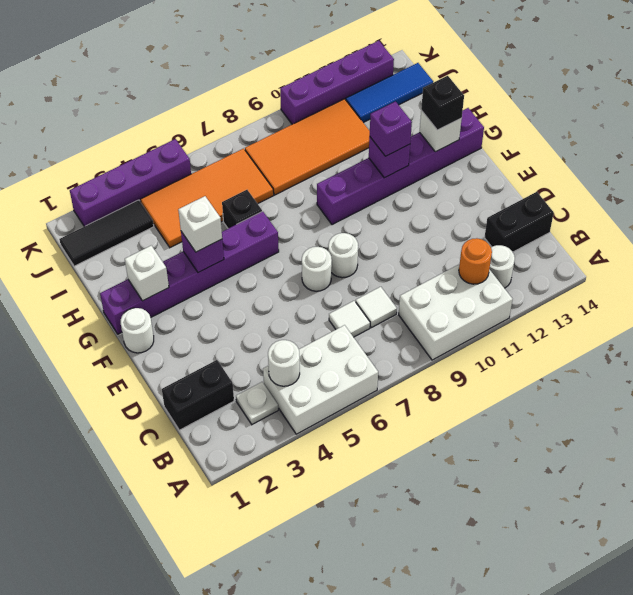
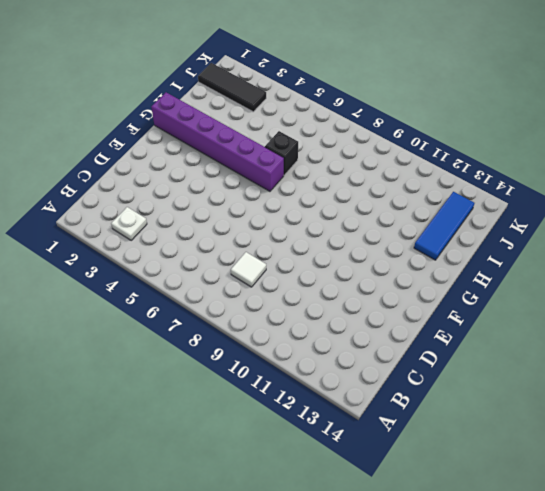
blue tile H13:J13 level 1 -> blue tile J12:J14 level 1
none -> white brick A4:B6 level 1
none -> white brick A9:B11 level 1
none -> white round brick B12 level 1

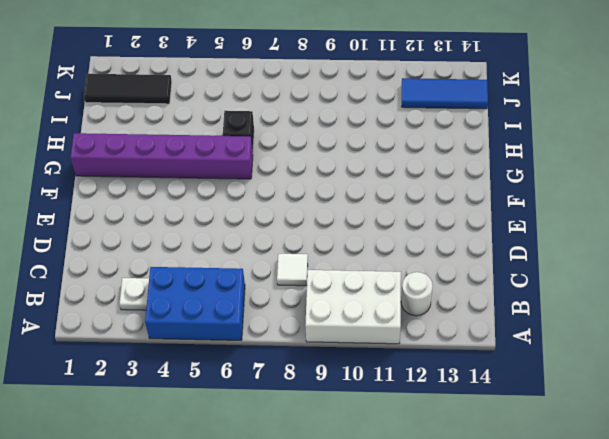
blue brick A4:B6 level 1 -> white brick A4:B6 level 1
none -> black brick C1:C2 level 1
none -> white tile C7 level 1
none -> black brick C13:C14 level 1

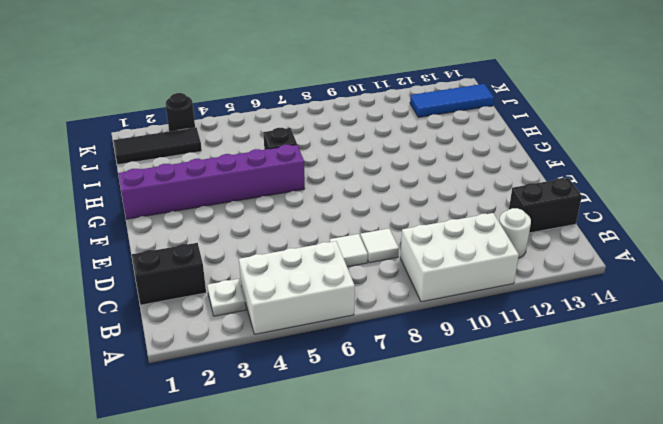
black round brick K3 level 1 -> purple brick K2:K5 level 1
none -> white round brick E7 level 1
none -> white round brick E8 level 1
none -> white round brick F1 level 1

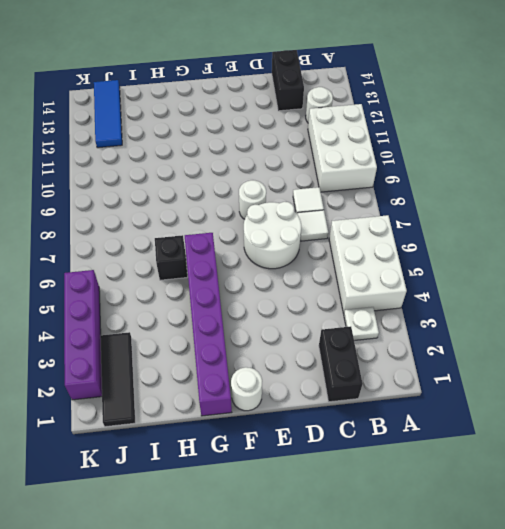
white round brick D6:E7 level 1 -> white round brick E7 level 1
none -> purple brick G9:G14 level 1
none -> orange tile I4:J7 level 1
none -> orange tile I8:J11 level 1

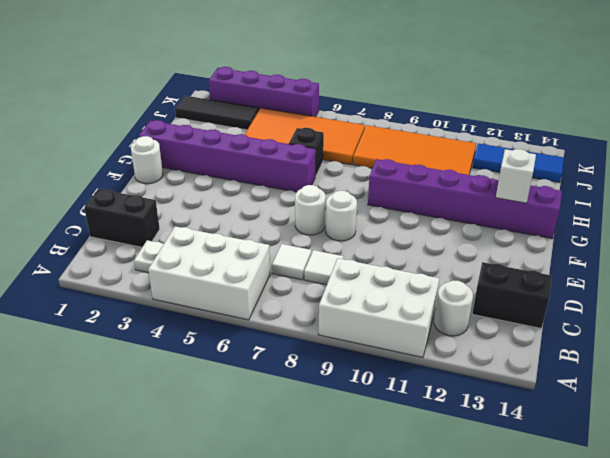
none -> purple brick K10:K13 level 1
none -> white round brick B4 level 2
none -> orange round brick B11 level 2

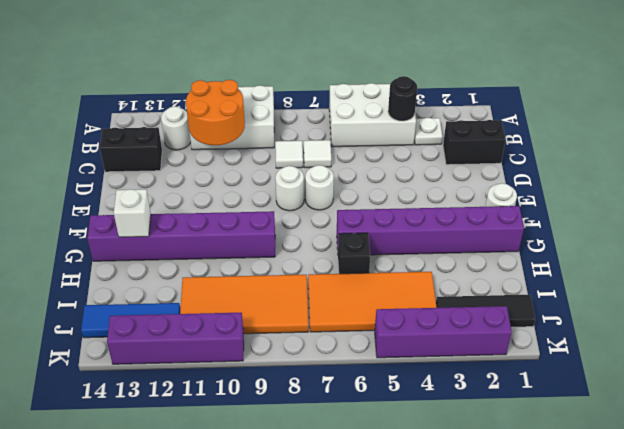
black round brick B4 level 2 -> white round brick B4 level 2
orange round brick B10:C11 level 2 -> orange round brick B11 level 2
none -> white brick G2 level 2
none -> purple brick G4 level 2
none -> purple brick G11 level 2

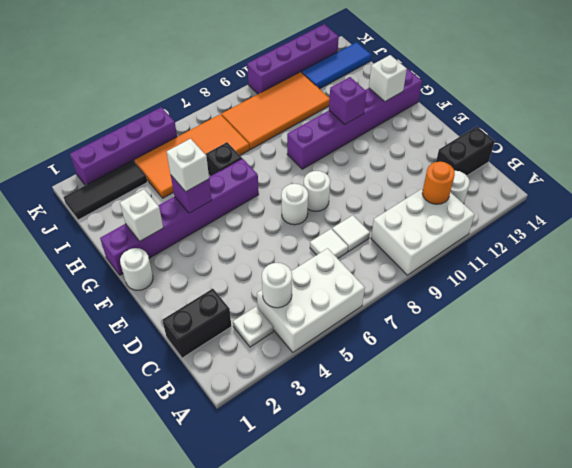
none -> purple brick G11 level 3
none -> black brick G13 level 3

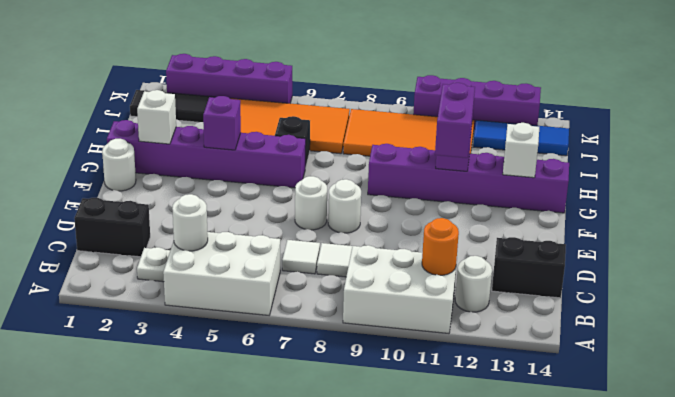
purple brick F11:G11 level 3 -> purple brick G11 level 3
none -> white brick G4 level 3
none -> black brick G13 level 3

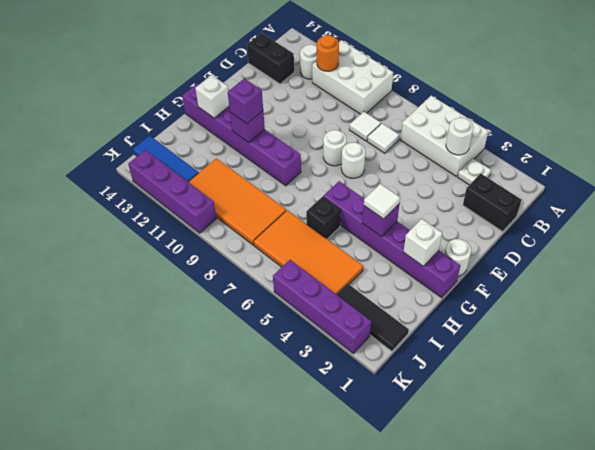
white tile G4 level 3 -> white brick G4 level 3
none -> black brick G13 level 3

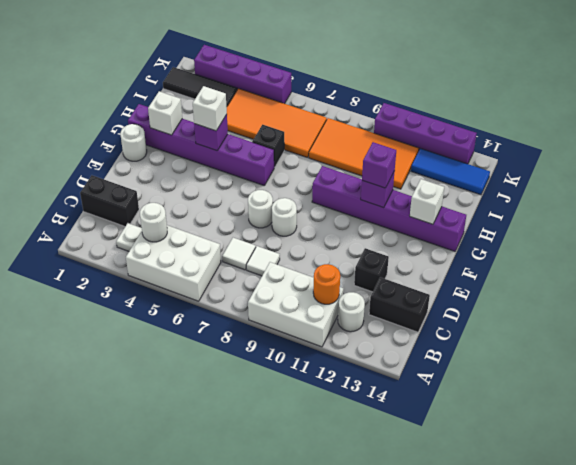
black brick D12 level 1 -> black brick G13 level 3

